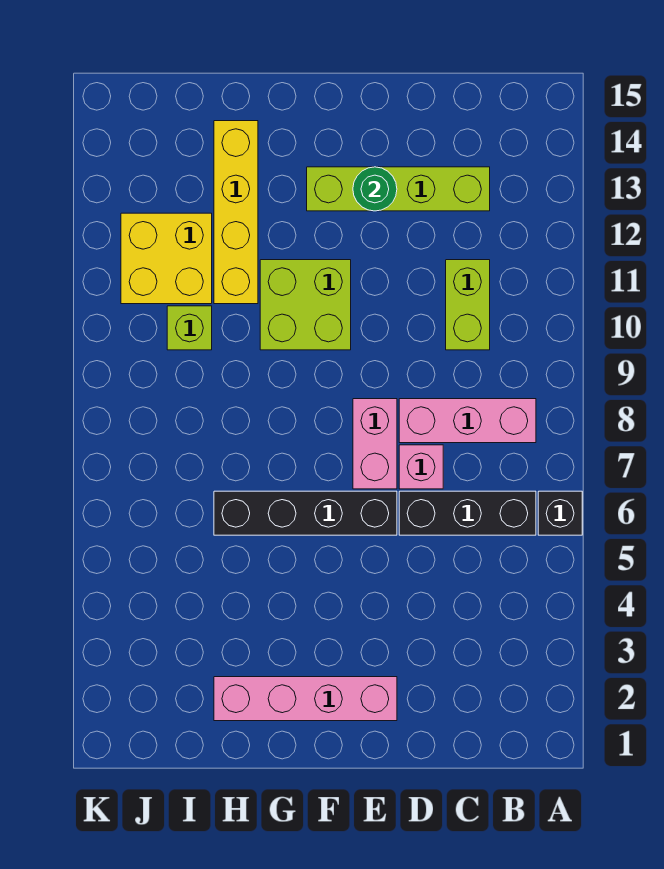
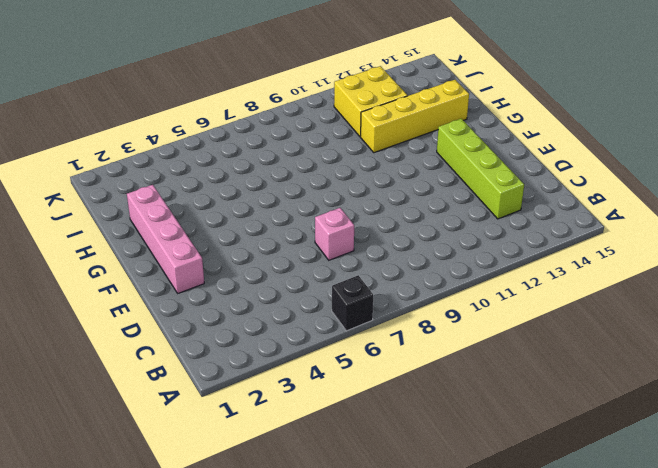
none -> black brick B6:D6 level 1
none -> pink brick B8:D8 level 1
none -> lime brick C10:C11 level 1

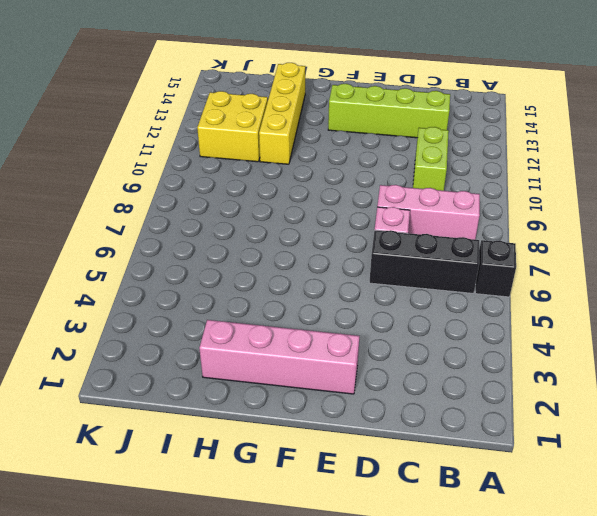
none -> black brick E6:H6 level 1
none -> pink brick E7:E8 level 1
none -> lime brick F10:G11 level 1

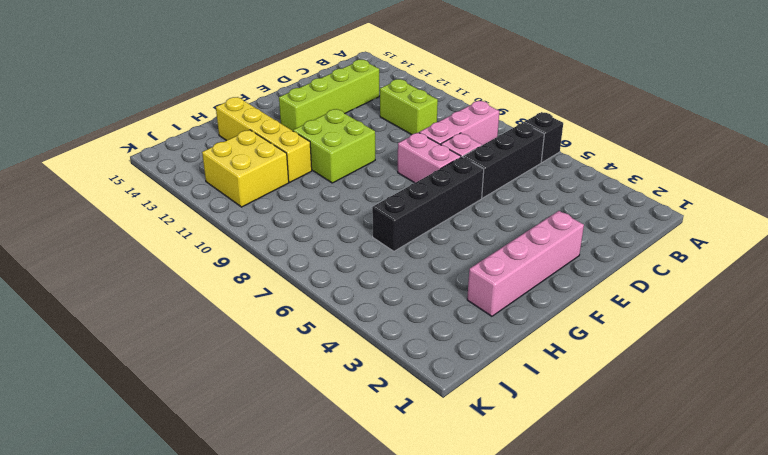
none -> lime brick I10 level 1
none -> green round brick E13 level 2

